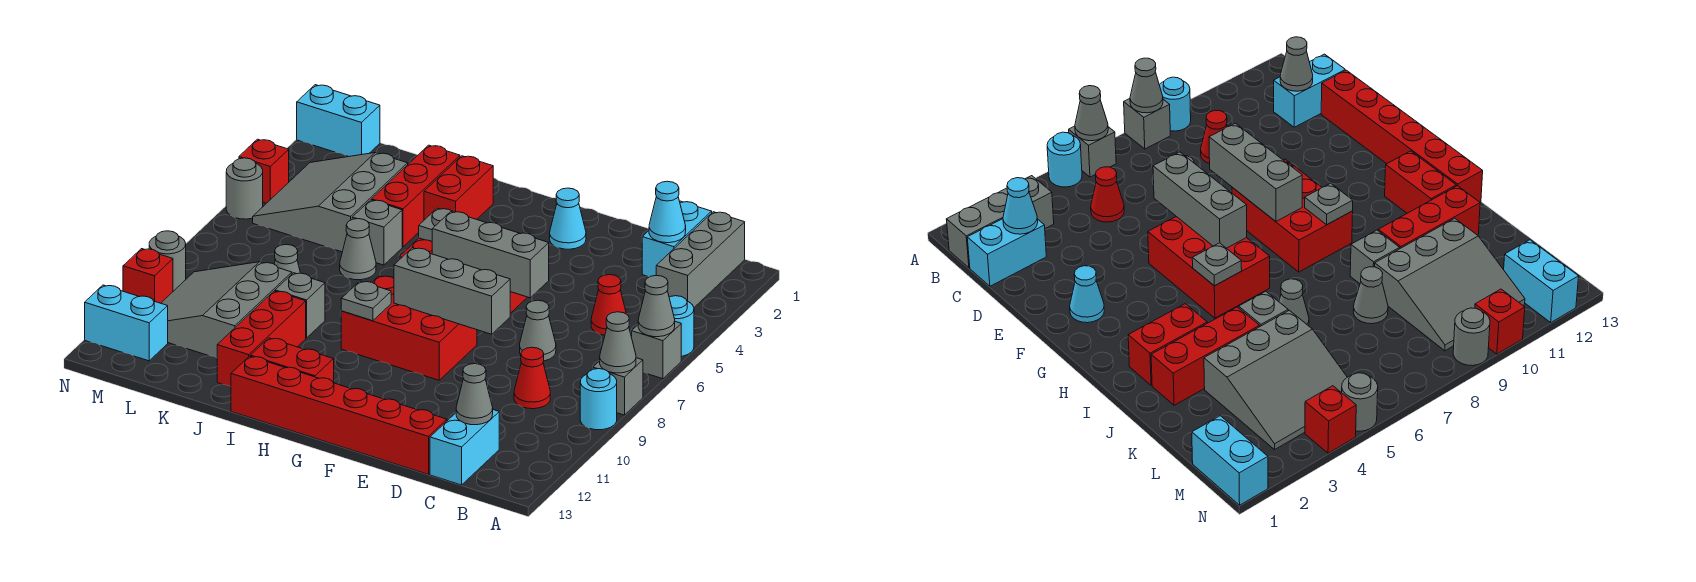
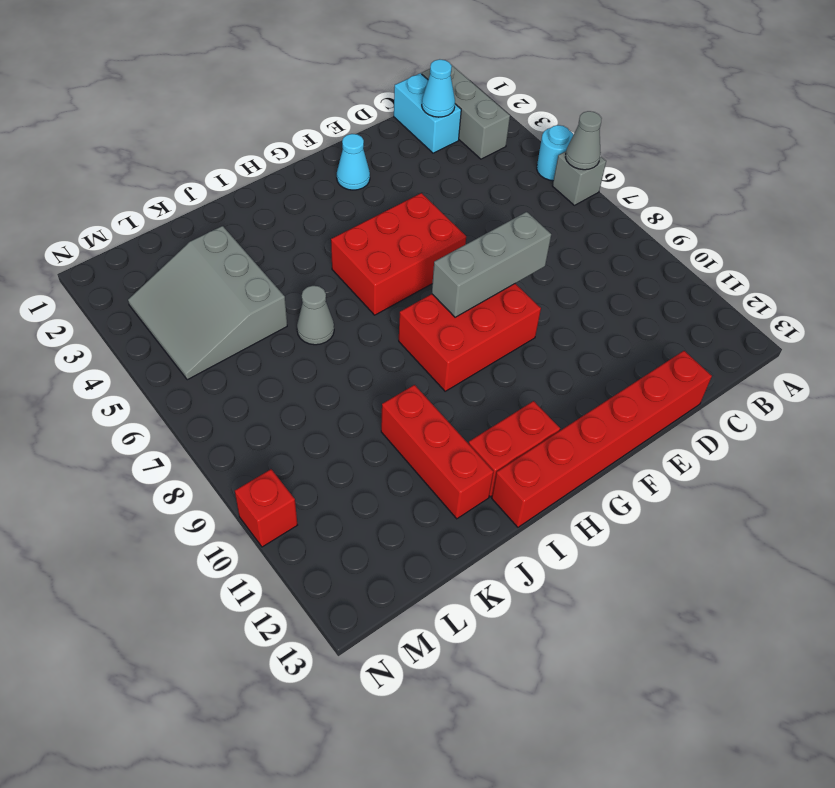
none -> grey brick A8 level 1
none -> cyan round brick A9 level 1
none -> red cone C5 level 1
none -> red cone C9 level 1

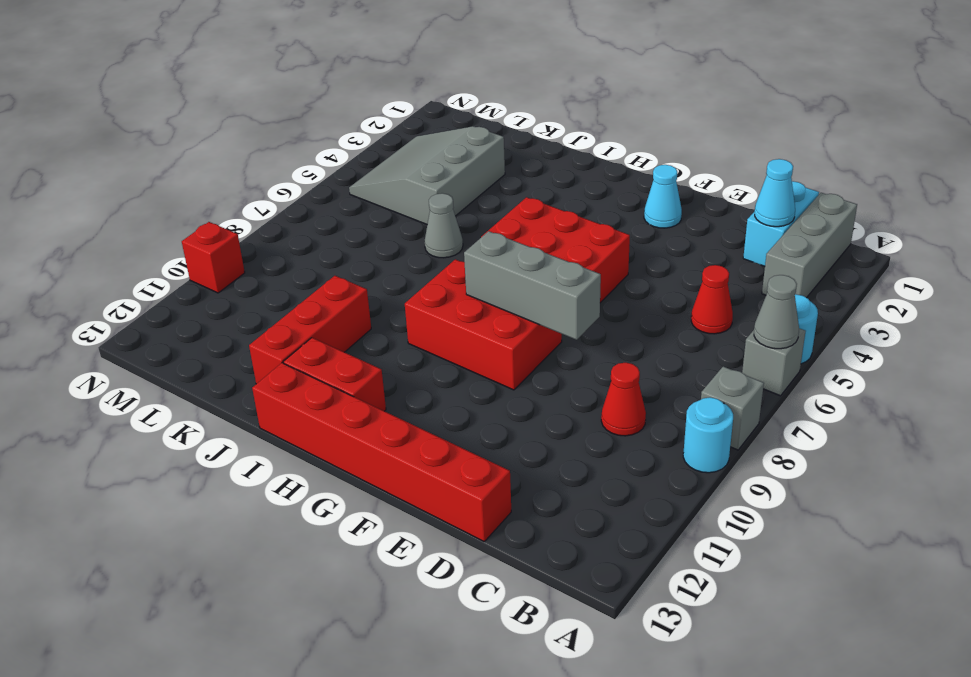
none -> cyan brick C12:C13 level 1
none -> grey cone D7 level 1
none -> red brick I2:I3 level 1
none -> red brick J2:J4 level 1

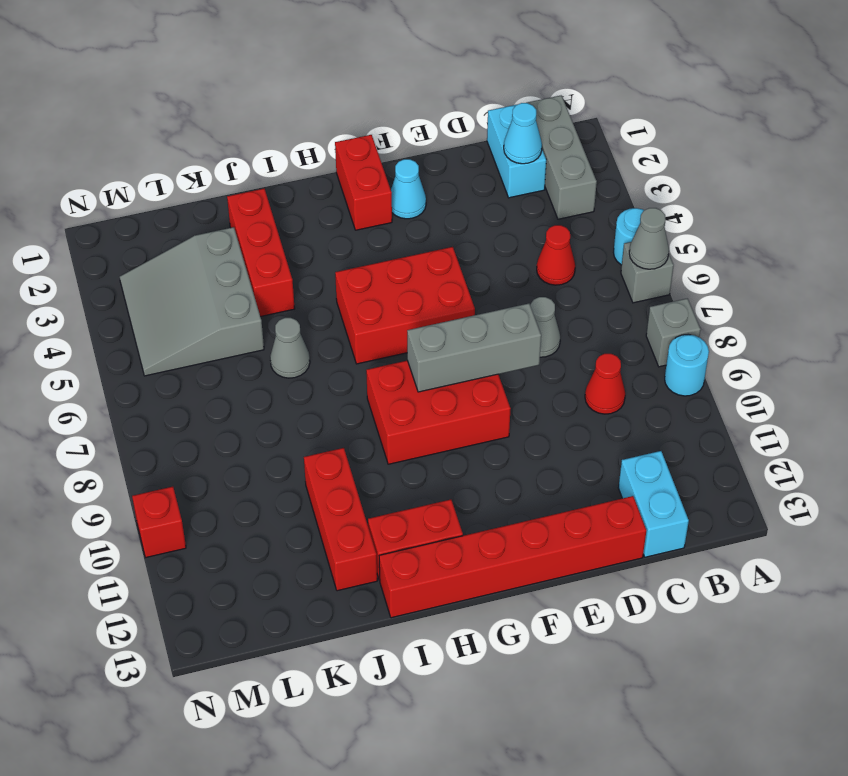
red brick G1:G2 level 1 -> red brick I2:I3 level 1
none -> grey brick J5 level 1
none -> grey brick J9 level 1
none -> grey cone K8 level 1
none -> grey slope K9:M11 level 1 top K

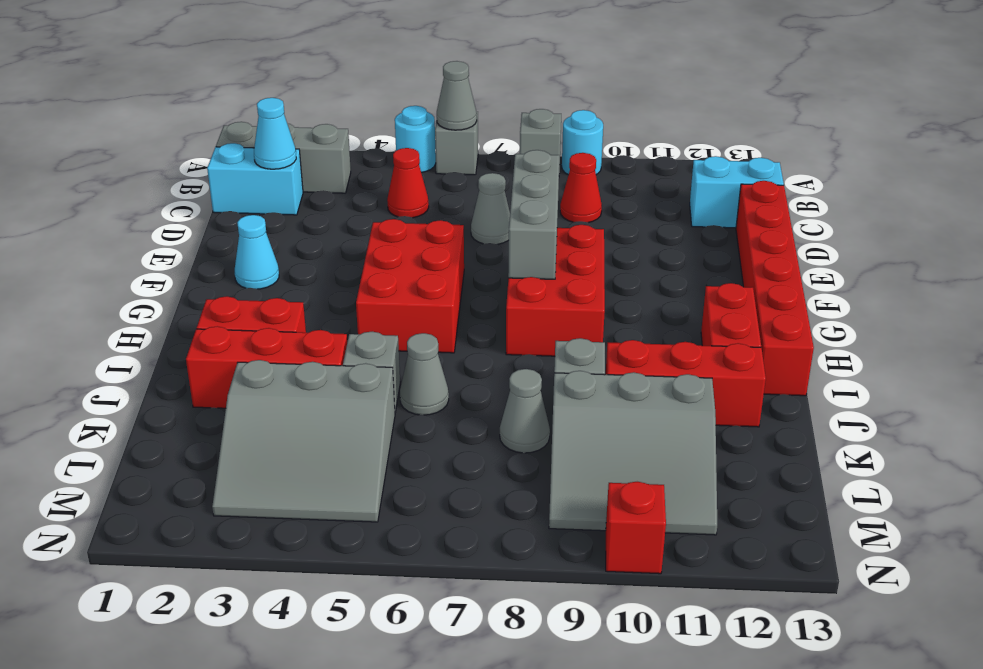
none -> cyan brick M1:N1 level 1
none -> cyan brick M12:N12 level 1
none -> red brick N4 level 1
none -> grey round brick N5 level 1

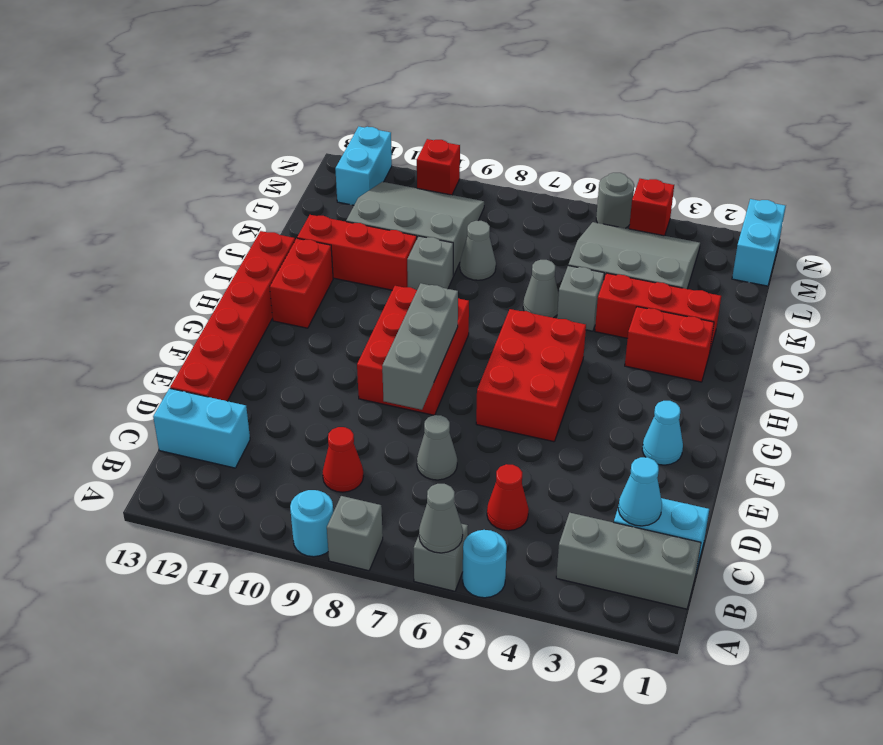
none -> grey round brick N9 level 1
none -> grey cone A8 level 2
none -> grey cone C12 level 2
none -> grey brick E6:G6 level 2

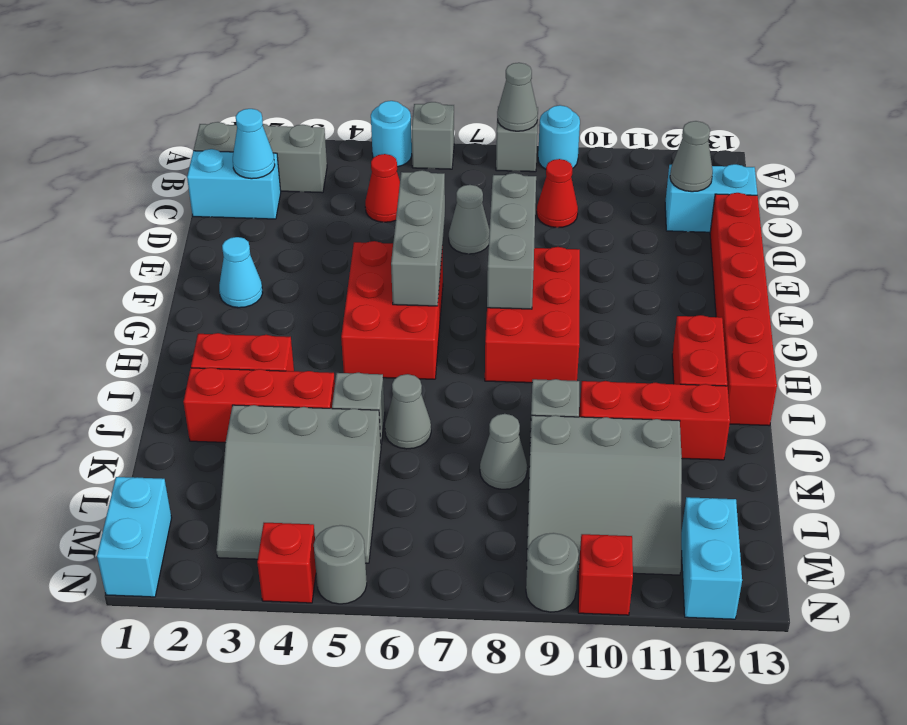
none -> grey cone A6 level 2
none -> grey plate H5 level 2
none -> grey plate H9 level 2

